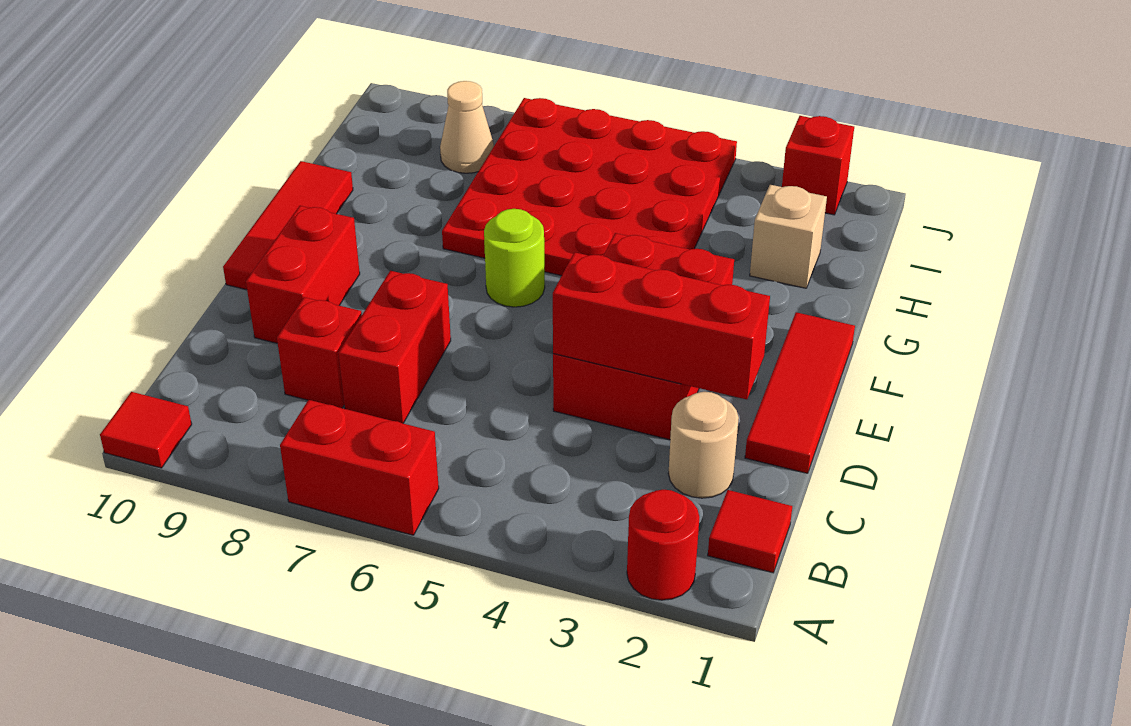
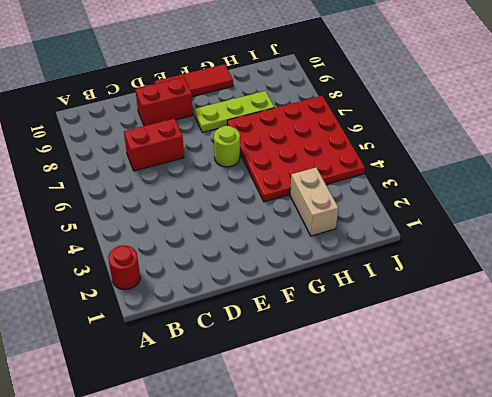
lime plate F8:H8 level 1 -> none
tan brick H2:H3 level 1 -> tan brick H2 level 1
none -> red brick A6:A7 level 1
none -> red tile A10 level 1
none -> red tile B1 level 1

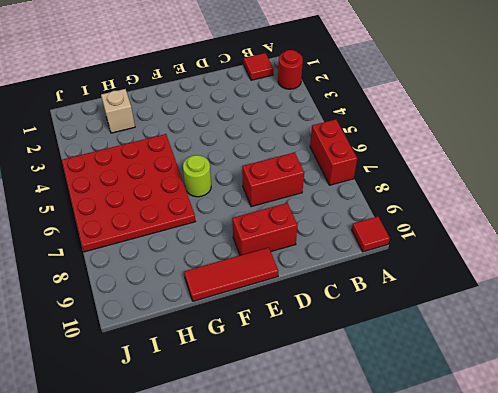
none -> tan round brick C2 level 1
none -> red brick C8 level 1
none -> red tile D1:F1 level 1

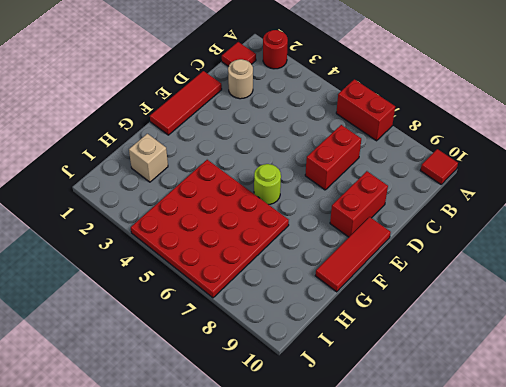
none -> red brick C8 level 1
none -> red brick D3:F4 level 1
none -> tan cone I8 level 1

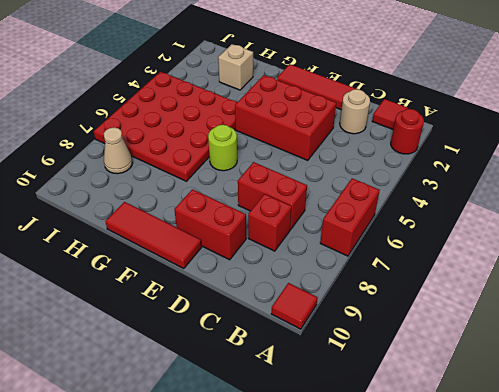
none -> red brick J2 level 1
none -> red brick D2:D4 level 2

